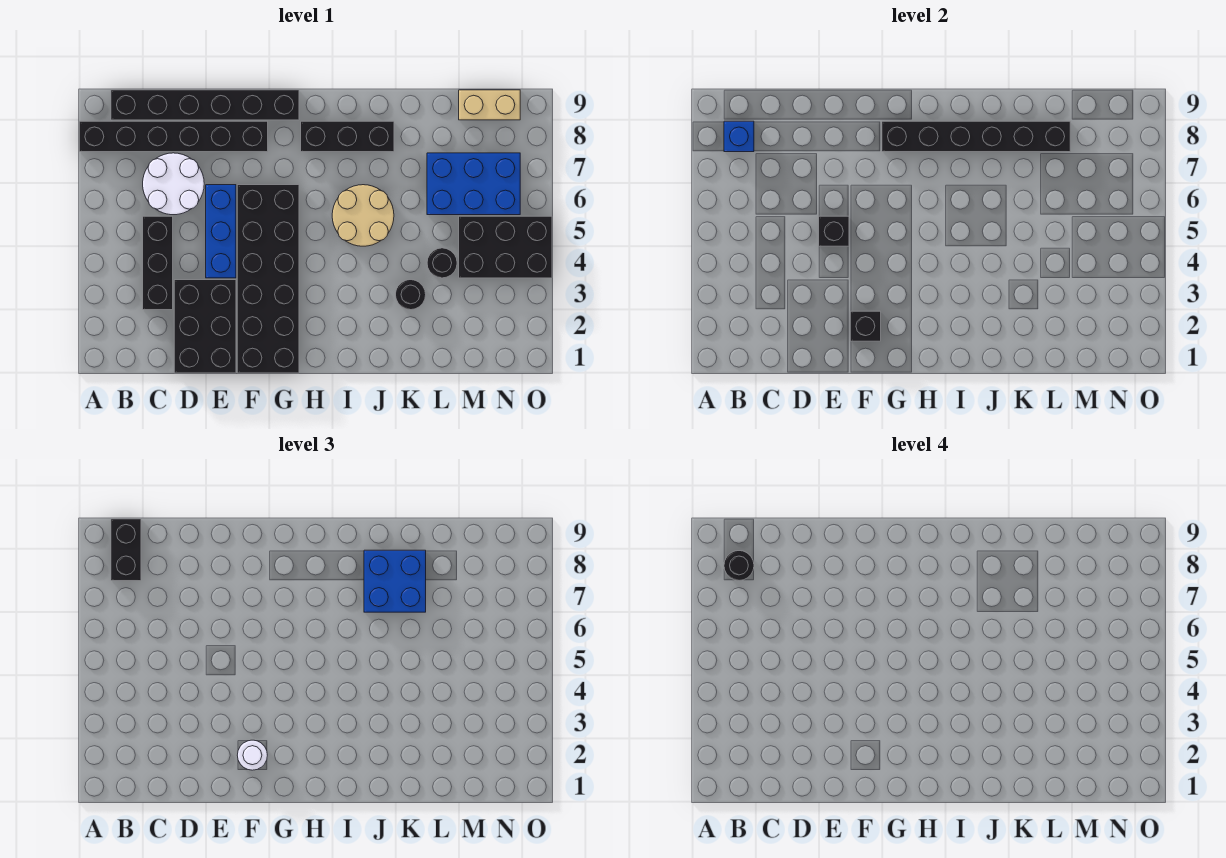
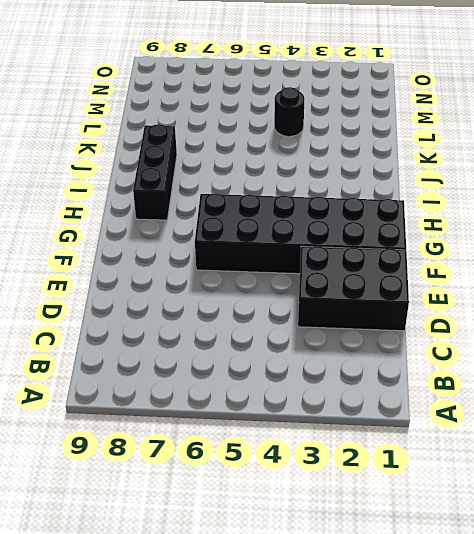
none -> black brick A8:F8 level 1
none -> black brick B9:G9 level 1
none -> black brick C3:C5 level 1

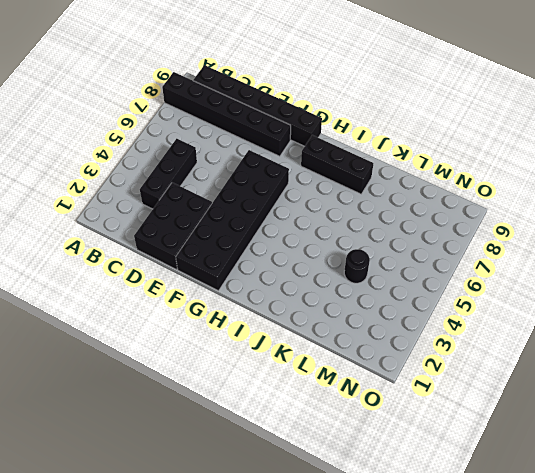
none -> white round brick C6:D7 level 1
none -> blue brick E4:E6 level 1
none -> tan round brick I5:J6 level 1

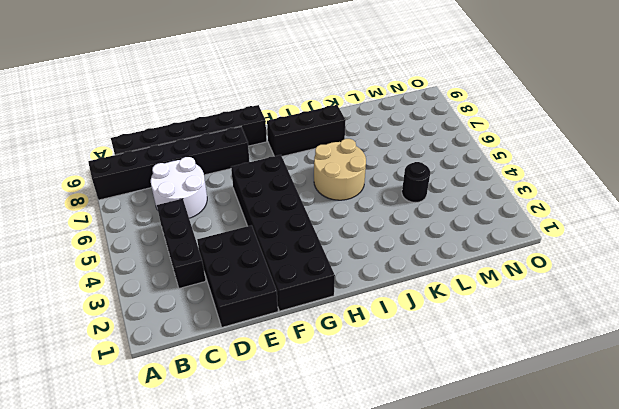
none -> blue brick E4:E6 level 1
none -> black round brick K3 level 1
none -> blue brick L6:N7 level 1

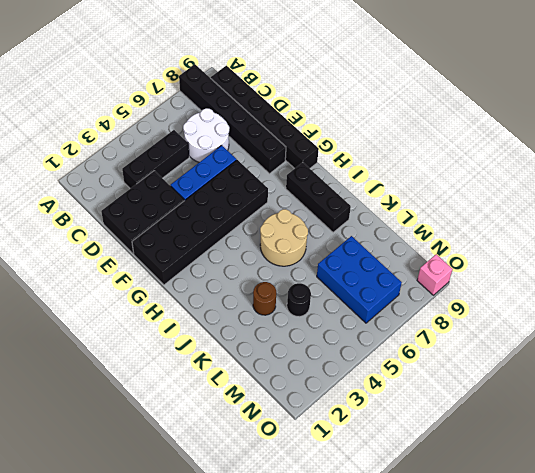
brown round brick K3 level 1 -> black round brick K3 level 1
pink brick O9 level 1 -> none
none -> black brick M4:O5 level 1
none -> tan brick M9:N9 level 1
none -> blue brick B8 level 2

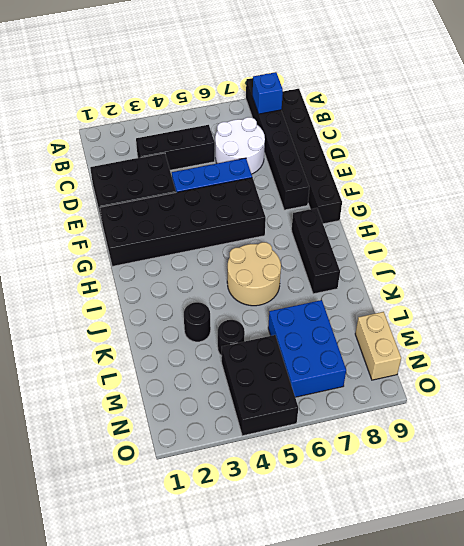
none -> black brick E5 level 2
none -> black brick F2 level 2
none -> black brick G8:L8 level 2

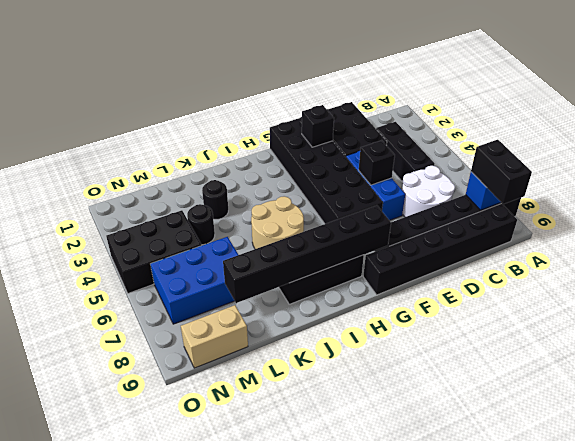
none -> white round brick F2 level 3
none -> blue brick J7:K8 level 3
none -> black round brick B8 level 4

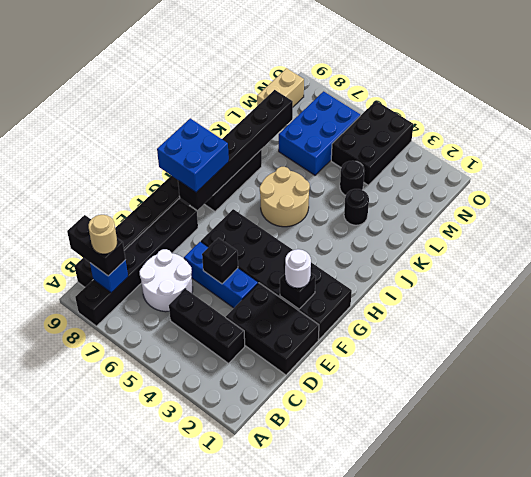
tan round brick B8 level 4 -> black round brick B8 level 4
blue brick G8:H9 level 3 -> blue brick J7:K8 level 3

